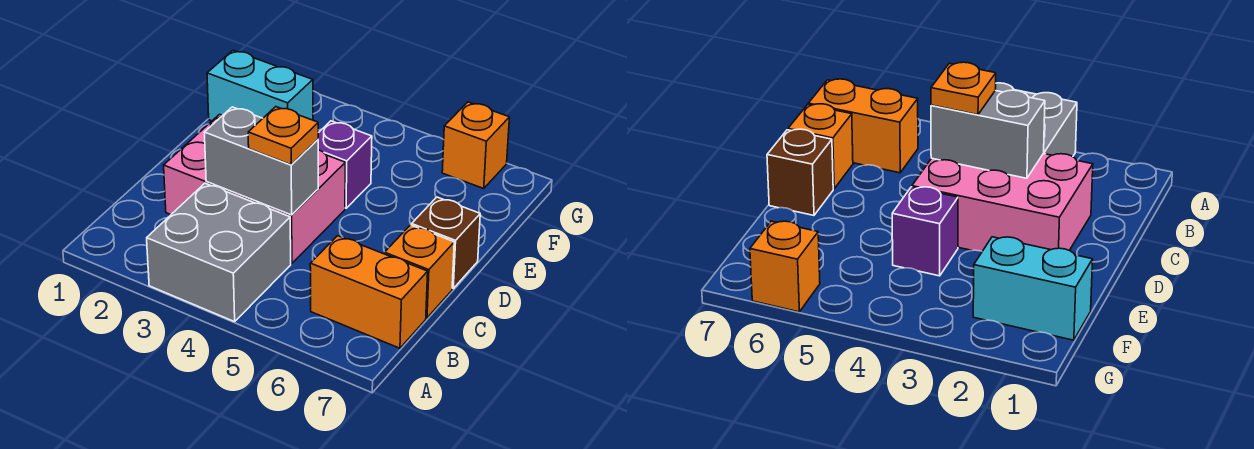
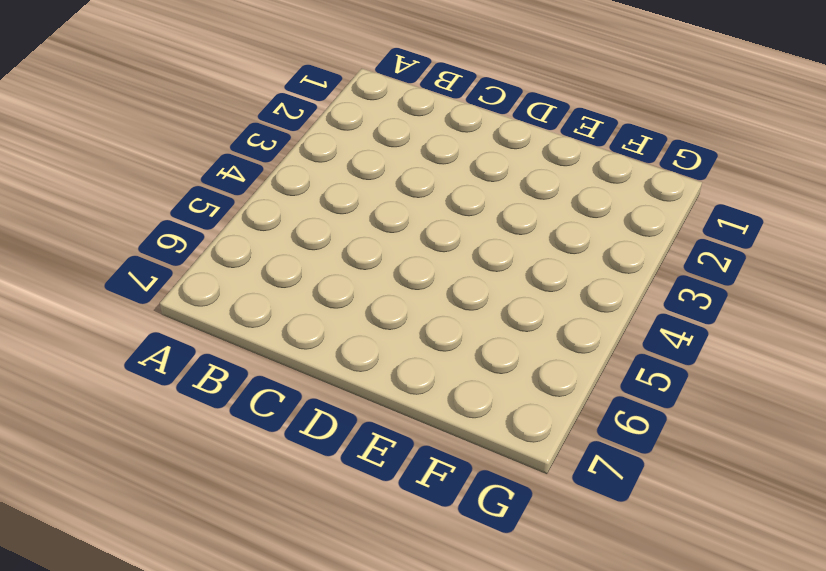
none -> grey brick A3:B4 level 1
none -> orange brick B6:B7 level 1

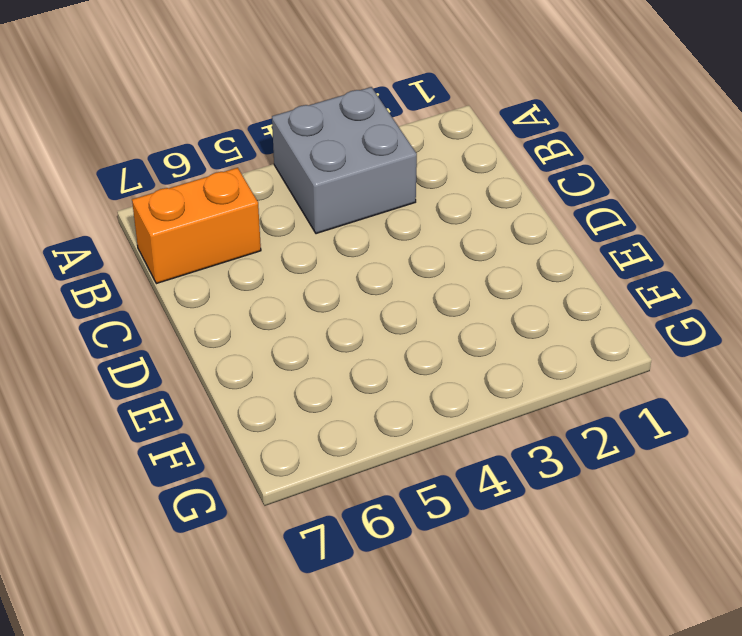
none -> pink brick C2:D4 level 1
none -> orange brick C7 level 1

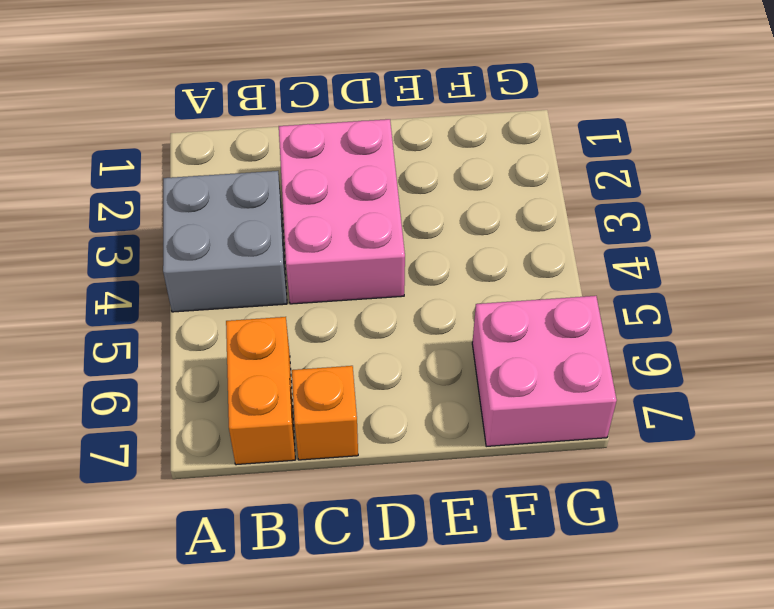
pink brick F6:G7 level 1 -> orange brick G6 level 1
none -> brown brick D7 level 1
none -> purple brick E4 level 1

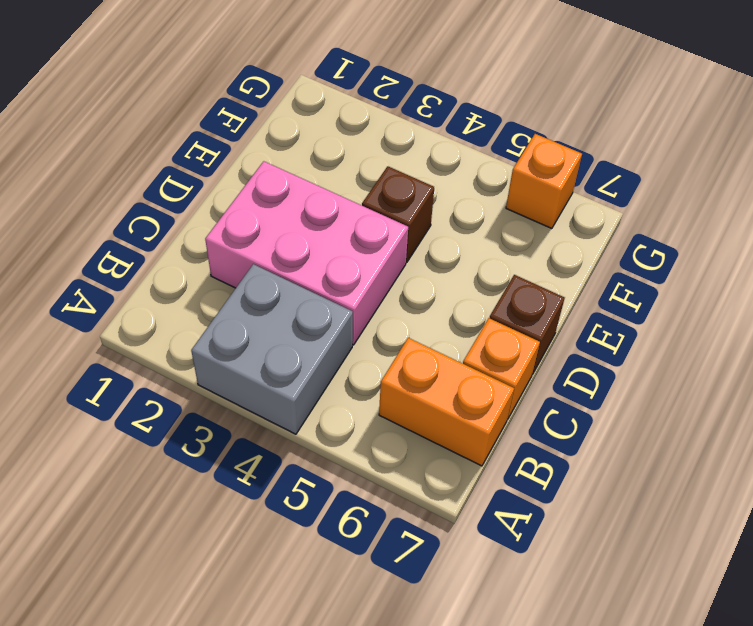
brown brick E4 level 1 -> purple brick E4 level 1
none -> cyan brick F1:F2 level 1
none -> grey brick C3:C4 level 2

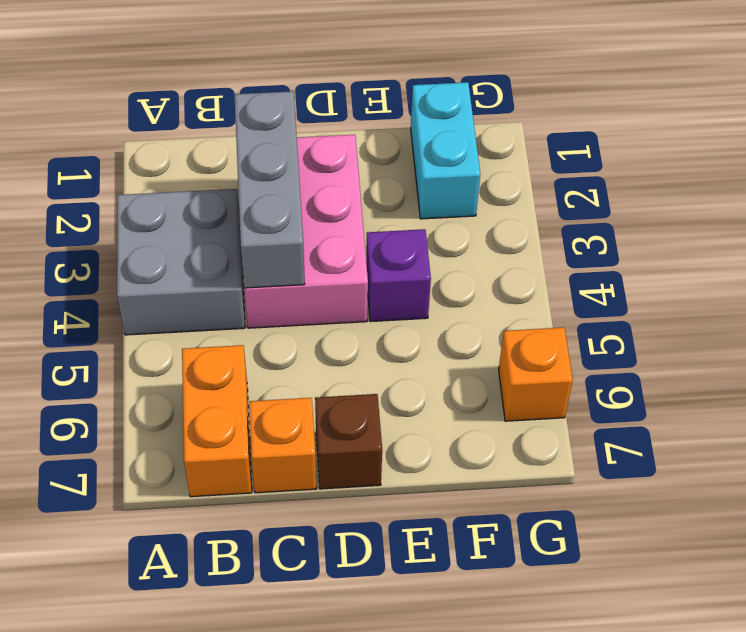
grey brick C2:C4 level 2 -> grey brick C3:C4 level 2
none -> orange plate C4 level 3

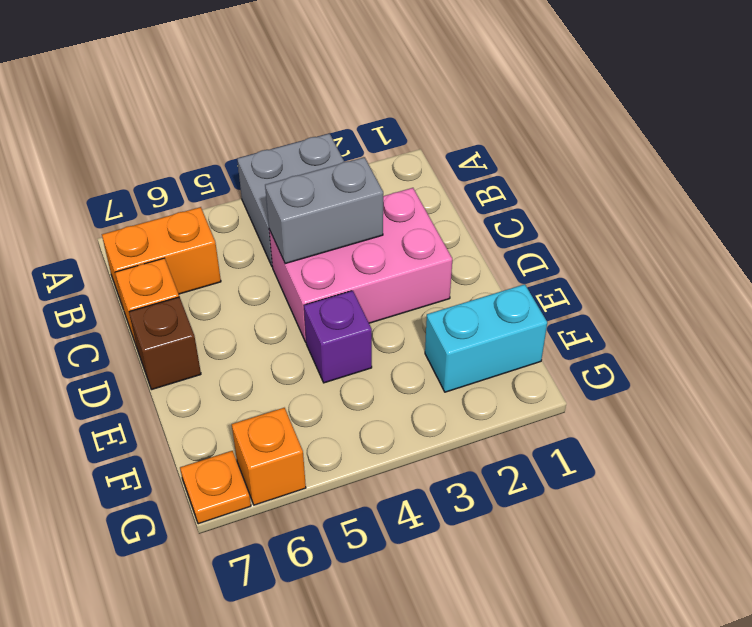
orange plate G7 level 1 -> orange plate C4 level 3

